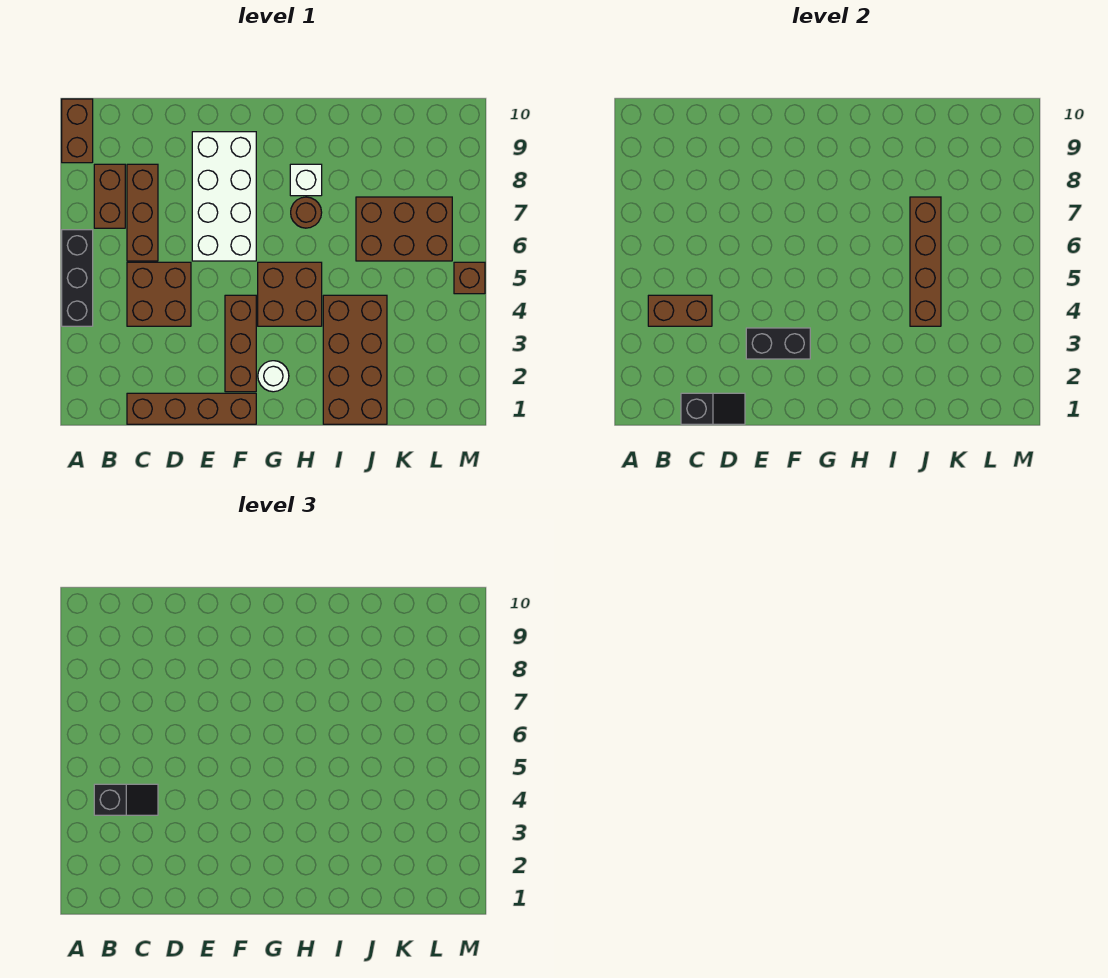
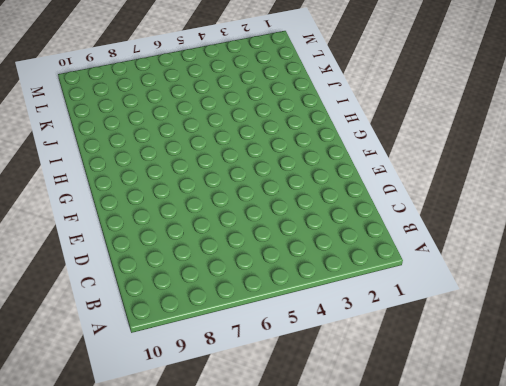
none -> black brick A4:A6 level 1
none -> brown brick A9:A10 level 1
none -> brown brick B7:B8 level 1

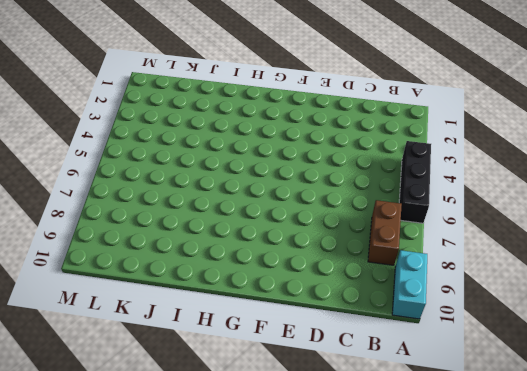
cyan brick A9:A10 level 1 -> brown brick A9:A10 level 1
none -> brown brick C1:F1 level 1
none -> brown brick C4:D5 level 1
none -> brown brick C6:C8 level 1

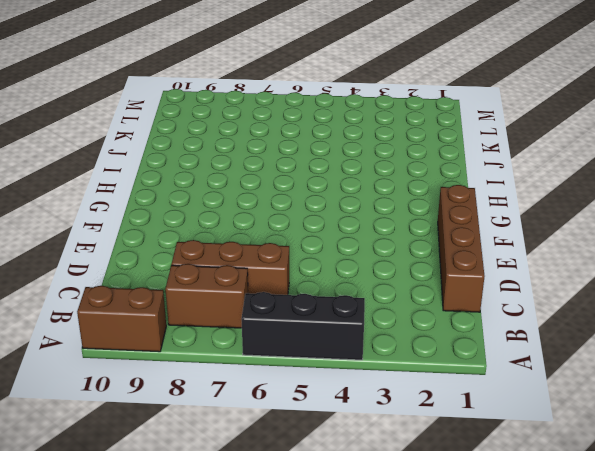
none -> brown brick C4:D5 level 1
none -> white brick E6:F9 level 1
none -> brown brick F2:F4 level 1

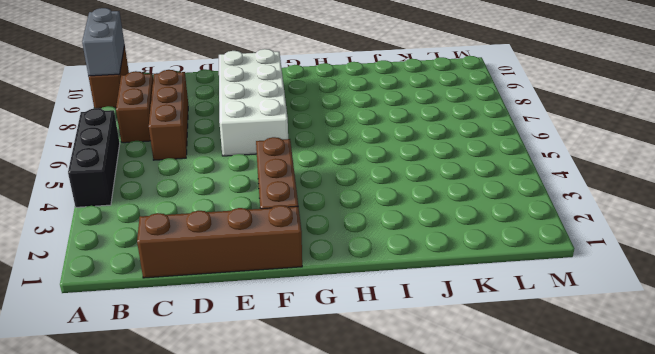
grey brick A9:A10 level 2 -> none
none -> brown brick C4:D5 level 1
none -> white round brick G2 level 1
none -> brown brick G4:H5 level 1

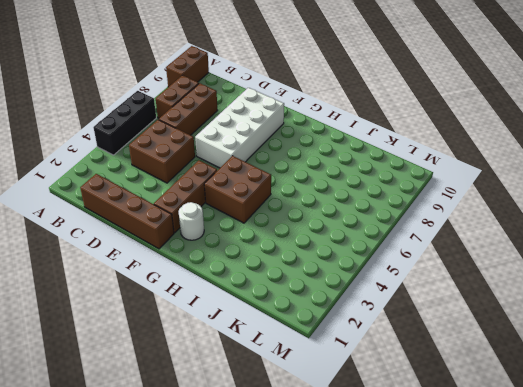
none -> brown round brick H7 level 1
none -> white brick H8 level 1
none -> brown brick I1:J4 level 1

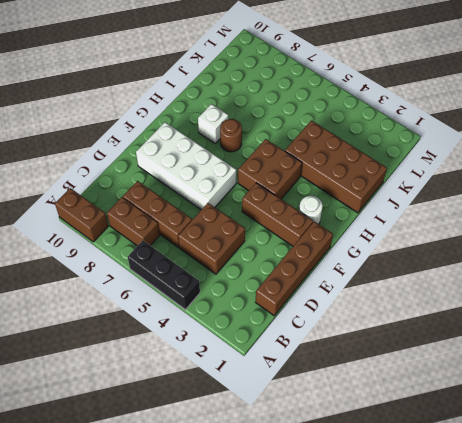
none -> brown brick J6:L7 level 1
none -> brown brick M5 level 1
none -> brown brick B4:C4 level 2

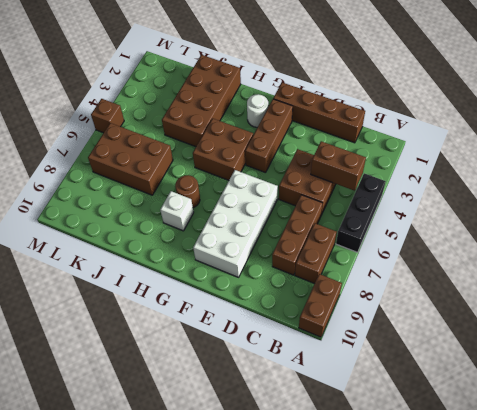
none -> black slope C1:D1 level 2 top C
none -> black brick E3:F3 level 2
none -> brown brick J4:J7 level 2

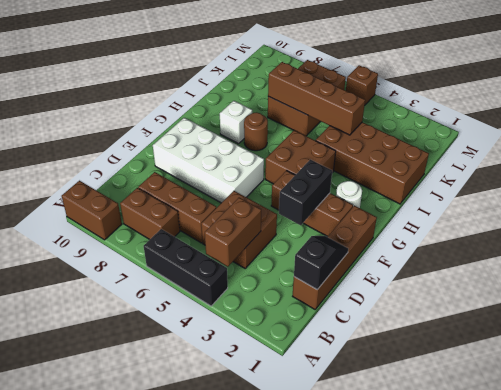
none -> black slope B4:C4 level 3 top B

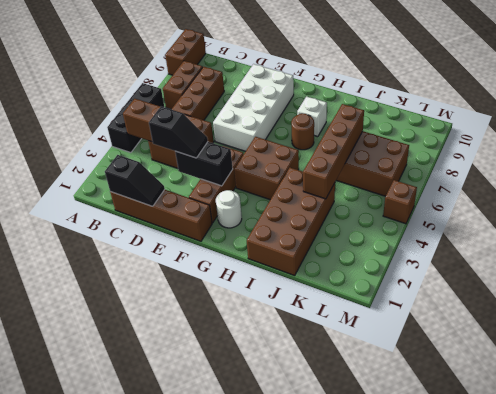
black slope D3:E3 level 3 top D -> black slope B4:C4 level 3 top B

